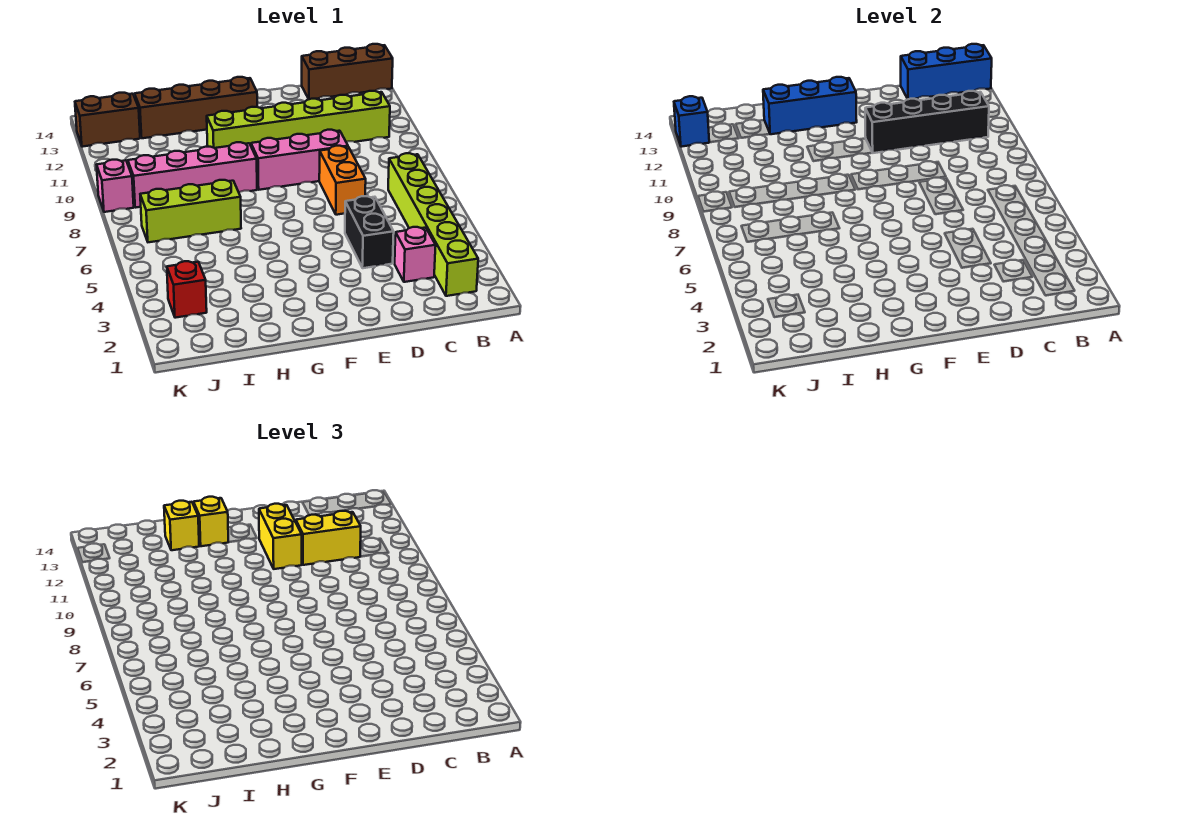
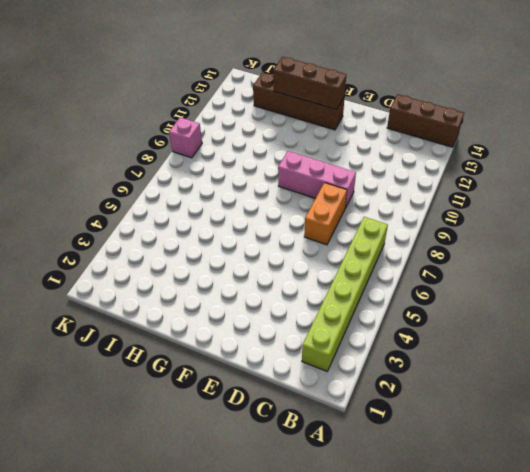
brown brick F13:H13 level 2 -> blue brick F13:H13 level 2
none -> lime brick B11:G11 level 1
none -> pink brick C3 level 1
none -> black brick D4:D5 level 1

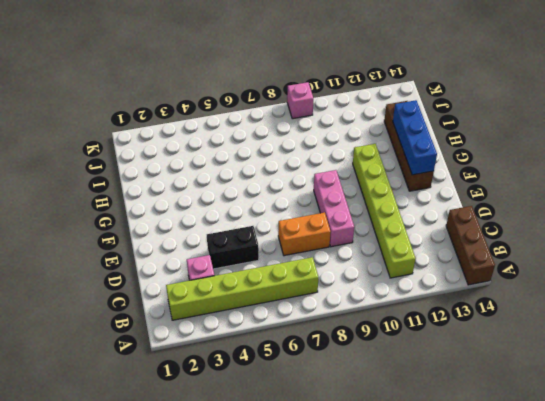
none -> pink brick G9:J9 level 1
none -> lime brick H7:J7 level 1
none -> red brick J3 level 1

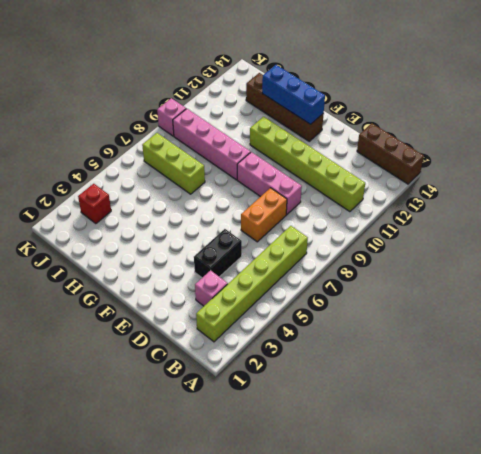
none -> brown brick J13:K13 level 1
none -> blue brick A14:C14 level 2
none -> black brick B11:E11 level 2

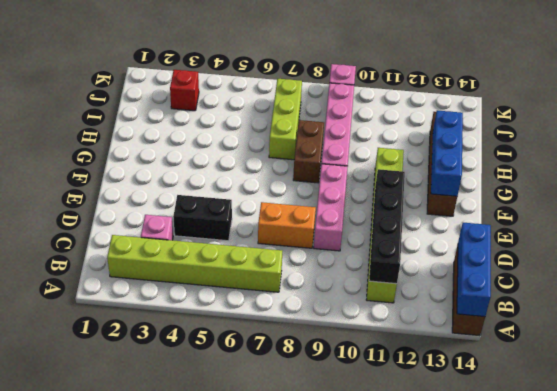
brown brick G8:H8 level 1 -> brown brick J13:K13 level 1
none -> blue brick K13 level 2
none -> yellow brick C11:D11 level 3
none -> yellow brick E11:E12 level 3

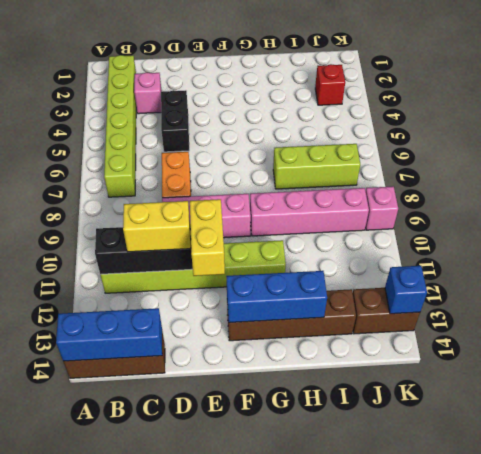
none -> yellow brick G13 level 3
none -> yellow brick H13 level 3

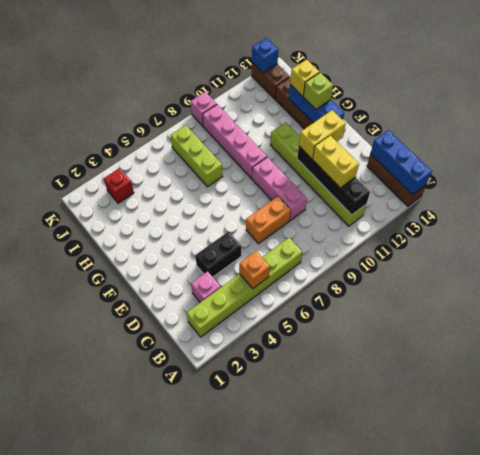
orange brick B5 level 2 -> none
lime brick G13 level 3 -> yellow brick G13 level 3

